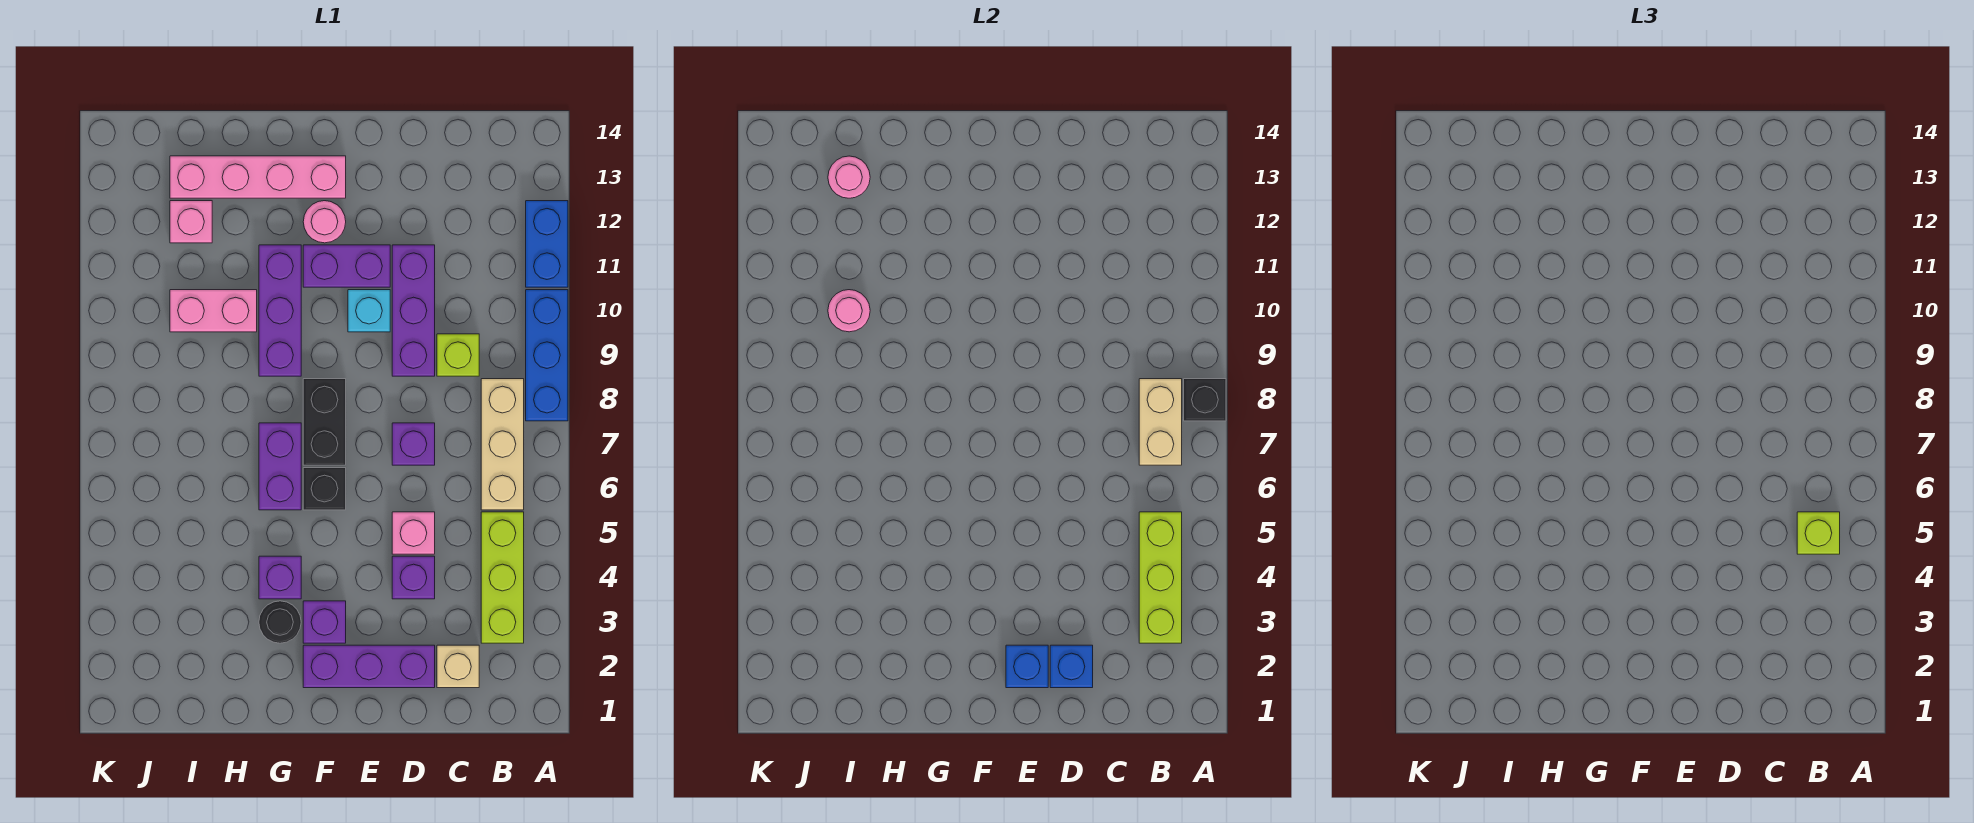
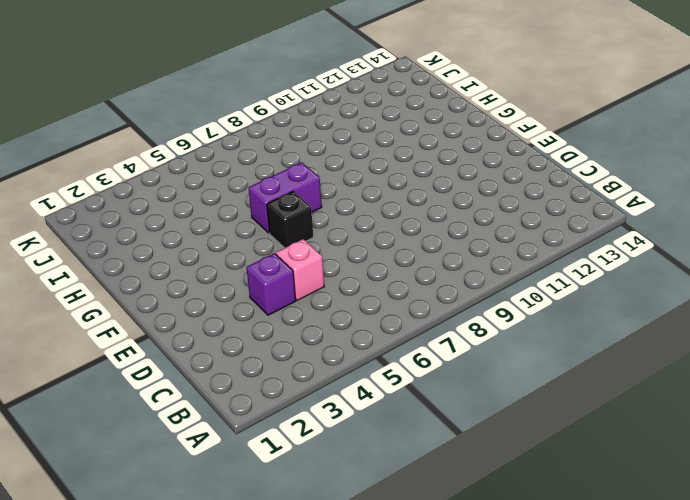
none -> blue brick A8:A10 level 1
none -> blue brick A11:A12 level 1
none -> lime brick B3:B5 level 1
none -> tan brick B6:B8 level 1

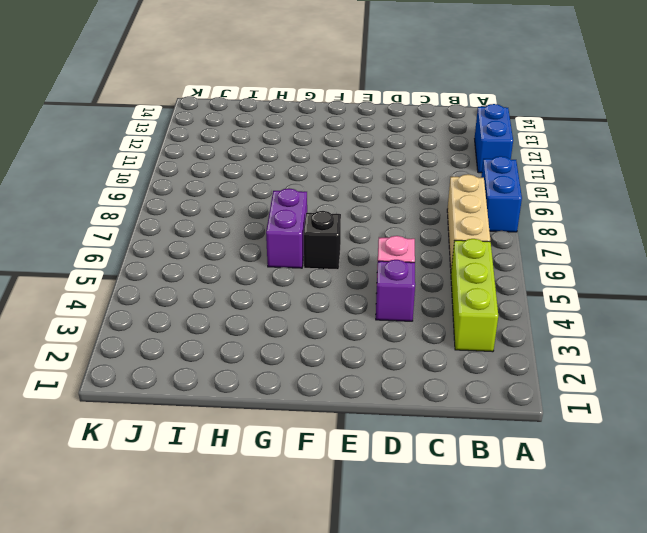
blue brick A8:A9 level 1 -> blue brick A8:A10 level 1
none -> tan brick C2 level 1
none -> lime brick C9 level 1
none -> purple brick D2:F2 level 1
none -> purple brick D7 level 1

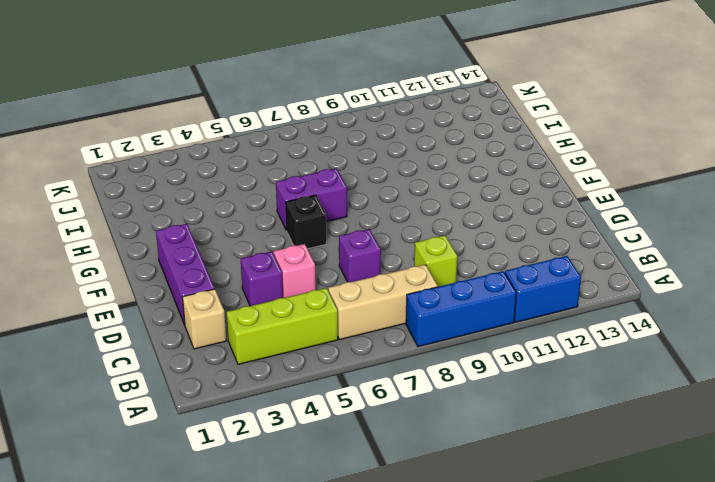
none -> purple brick D9:D11 level 1
none -> cyan brick E10 level 1
none -> purple brick E11:F11 level 1
none -> purple brick F3 level 1

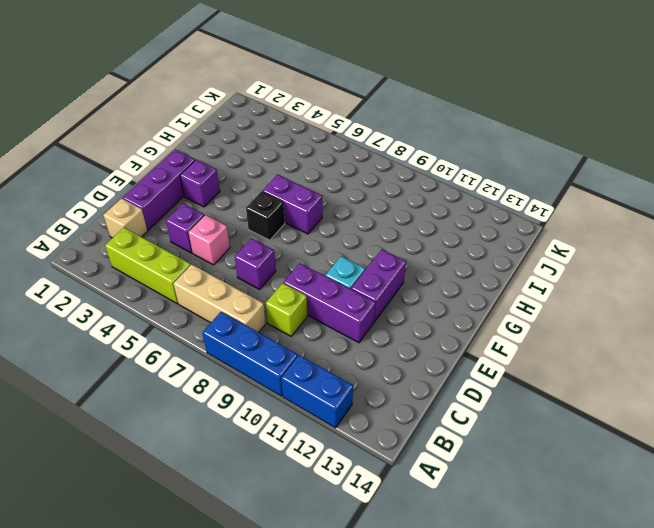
none -> black brick F7:F8 level 1
none -> pink round brick F12 level 1
none -> pink brick F13:I13 level 1
none -> black round brick G3 level 1

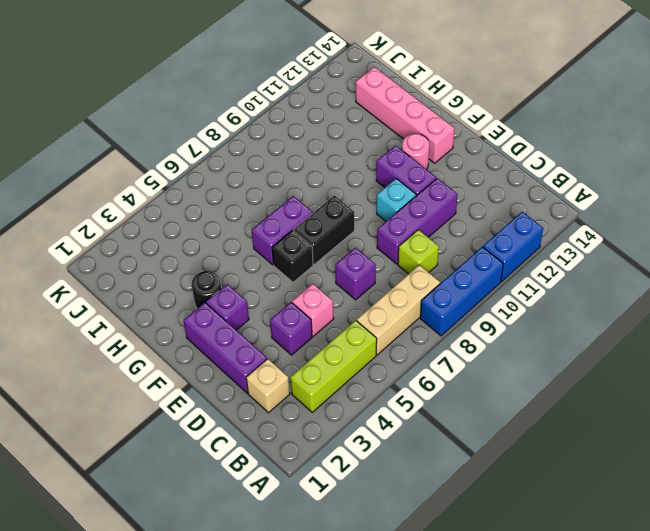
none -> purple brick G4 level 1
none -> purple brick G9:G11 level 1
none -> pink brick H10:I10 level 1
none -> pink brick I12 level 1

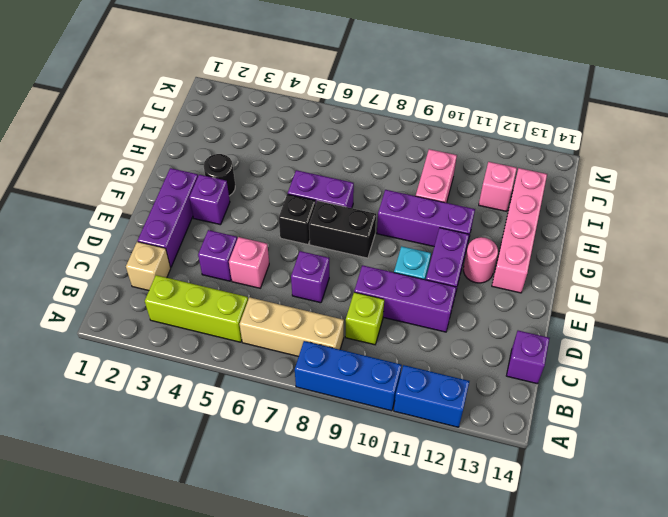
purple brick C14 level 1 -> purple brick G4 level 1
none -> black brick A8 level 2
none -> lime brick B3:B5 level 2
none -> tan brick B7:B8 level 2
none -> blue brick D2 level 2

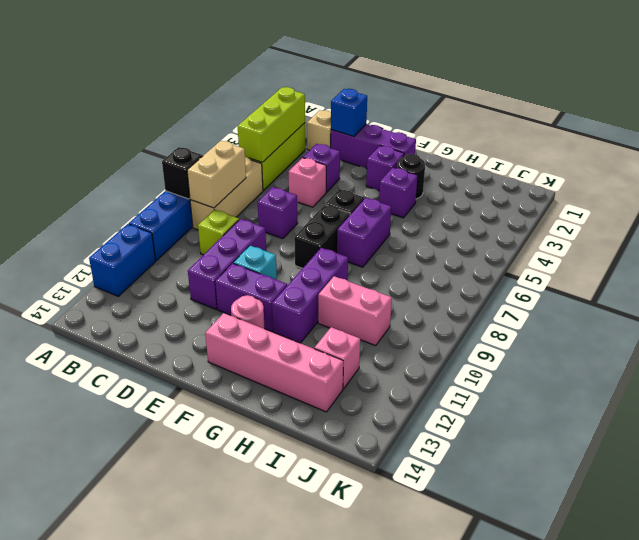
none -> blue brick E2 level 2
none -> pink round brick I10 level 2
none -> pink round brick I13 level 2
none -> lime brick B5 level 3

